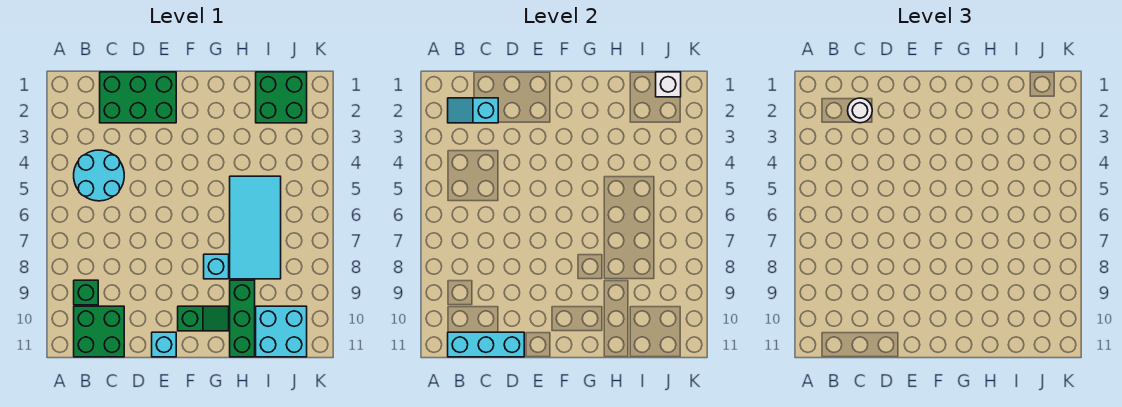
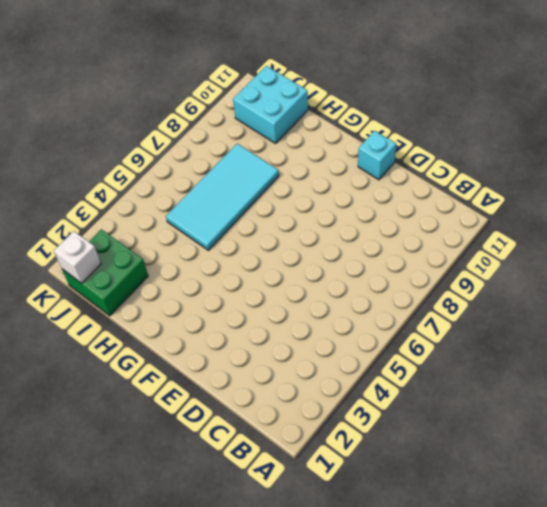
none -> cyan round brick B4:C5 level 1
none -> green brick B9 level 1
none -> green brick B10:C11 level 1

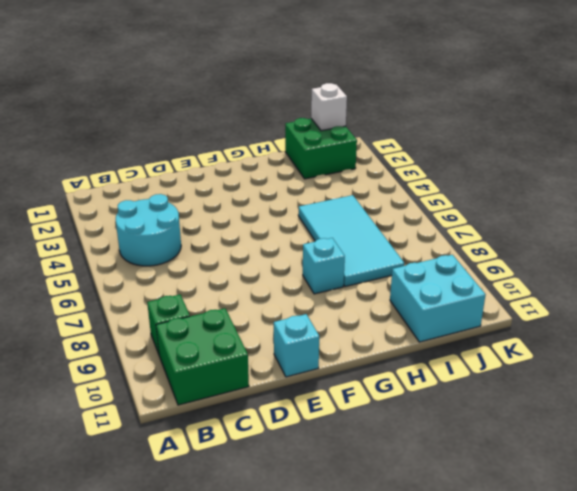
none -> green brick C1:E2 level 1
none -> green slope F10:G10 level 1 top F
none -> green brick H9:H11 level 1

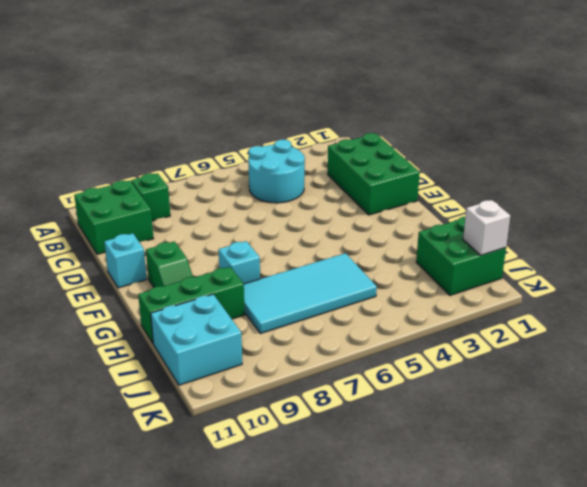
none -> cyan slope B2:C2 level 2 top C
none -> cyan brick B11:D11 level 2
none -> white round brick C2 level 3

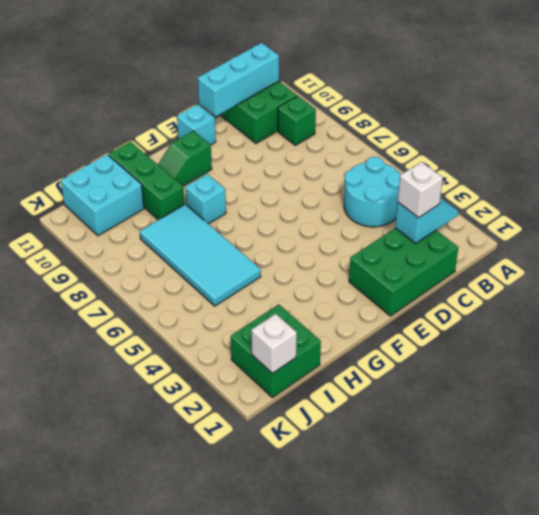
white brick C2 level 3 -> white round brick C2 level 3

